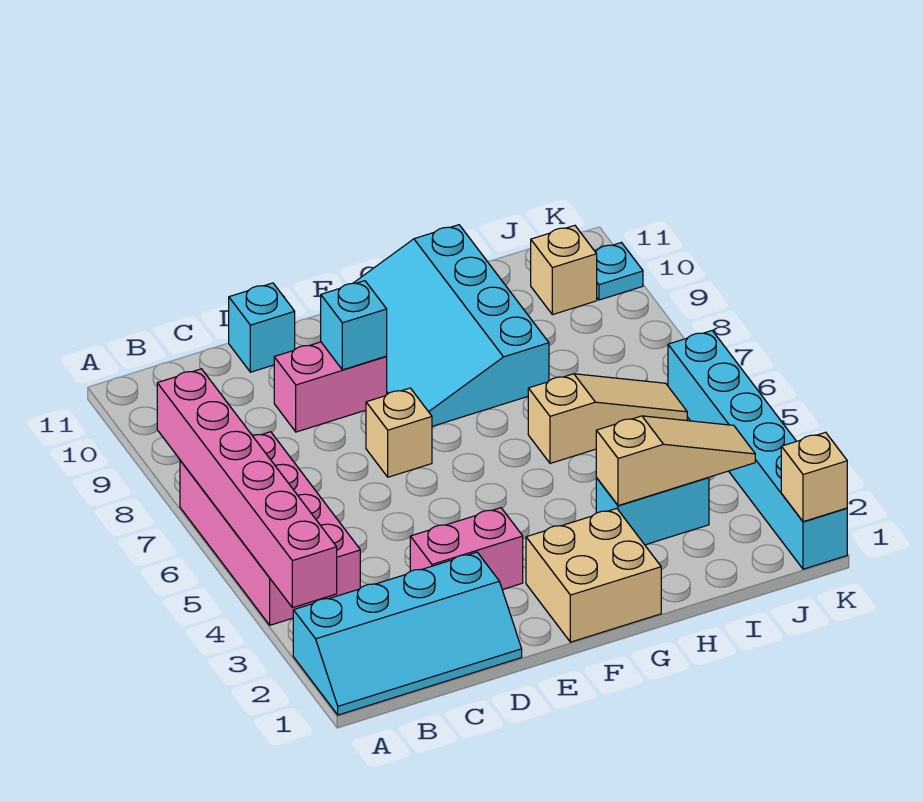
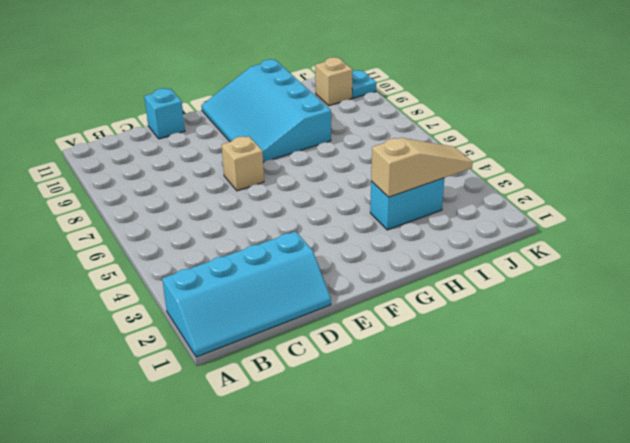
none -> pink brick A4:B7 level 1
none -> pink brick D3:E3 level 1
none -> pink brick D9:E9 level 1

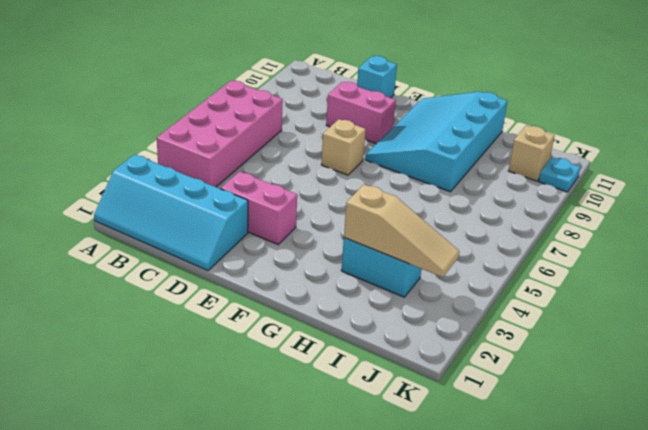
none -> tan brick F1:G2 level 1
none -> tan slope H6:J6 level 1 top H
none -> cyan brick K1:K6 level 1

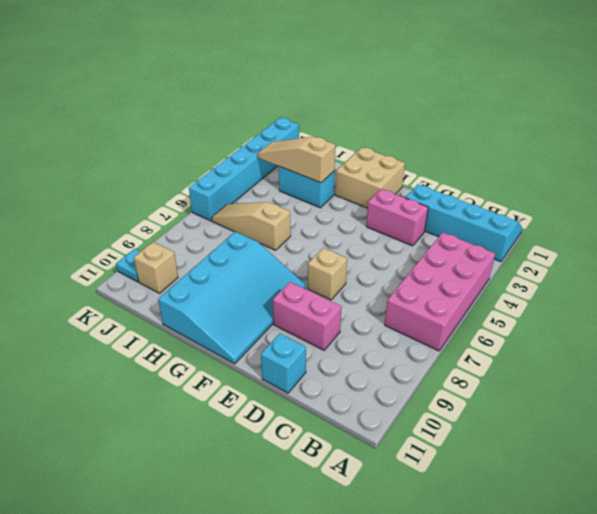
none -> pink brick A3:A8 level 2
none -> cyan brick E9 level 2
none -> tan brick K1 level 2

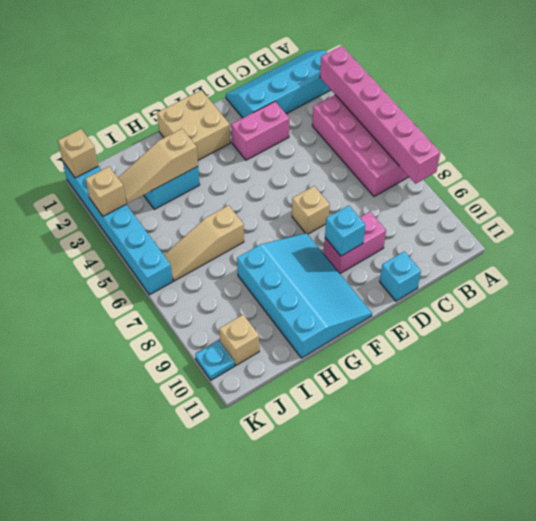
tan brick K3 level 2 -> none

